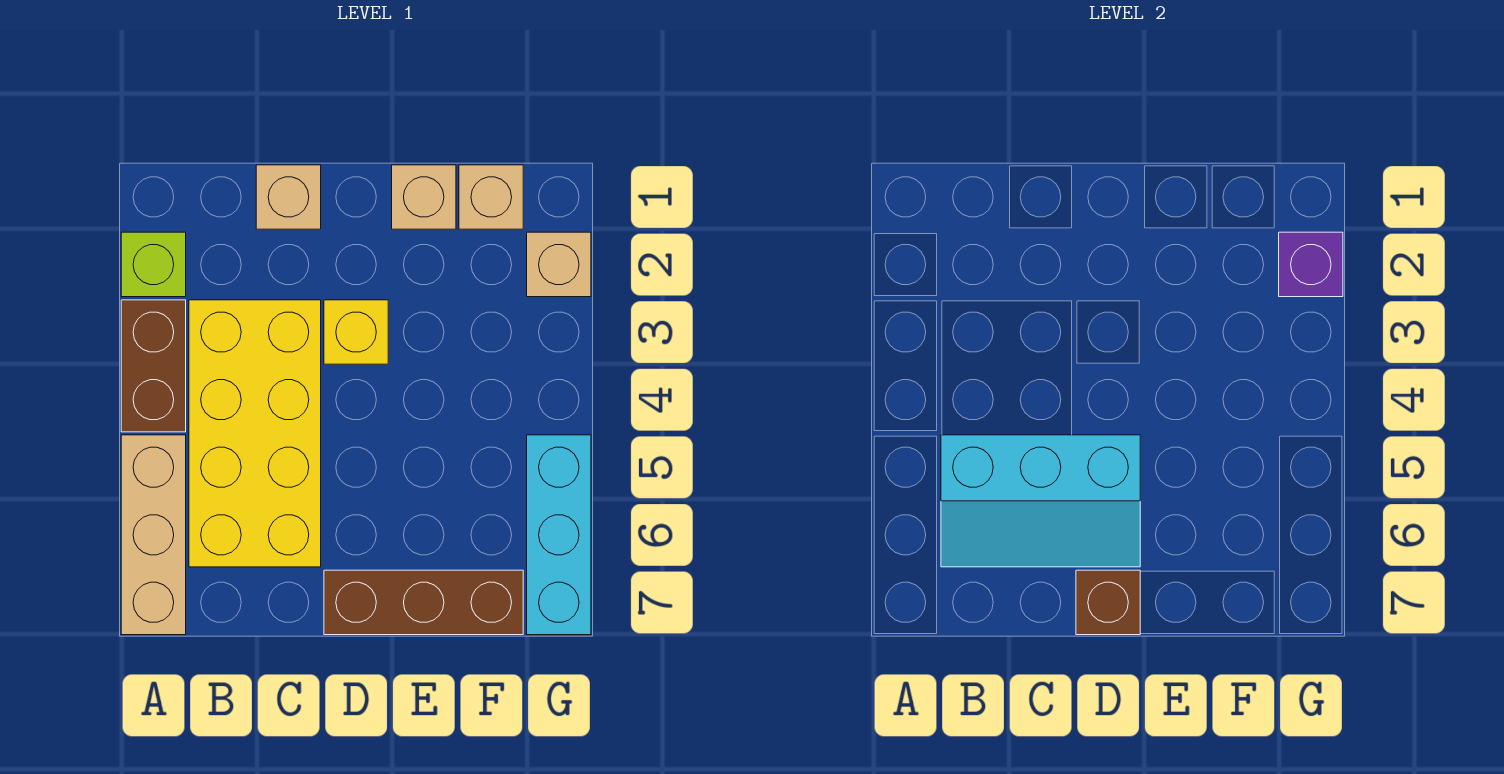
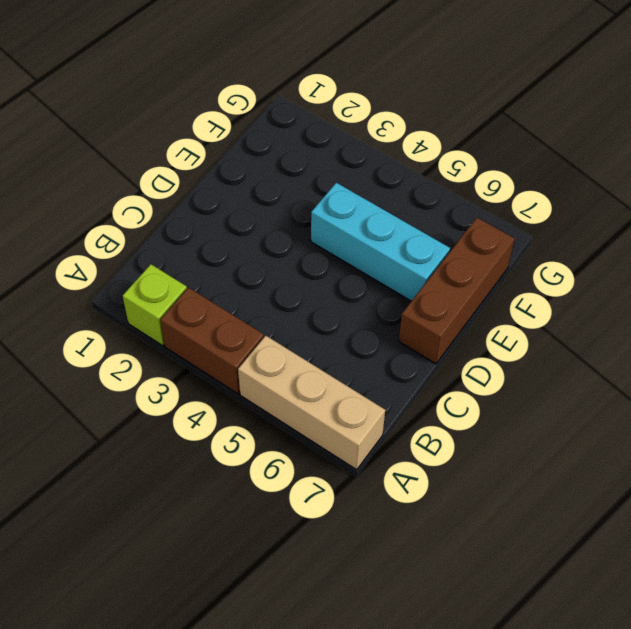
cyan brick E4:E6 level 1 -> cyan brick G5:G7 level 1
none -> yellow brick B3:C6 level 1
none -> tan brick C1 level 1
none -> yellow brick D3 level 1

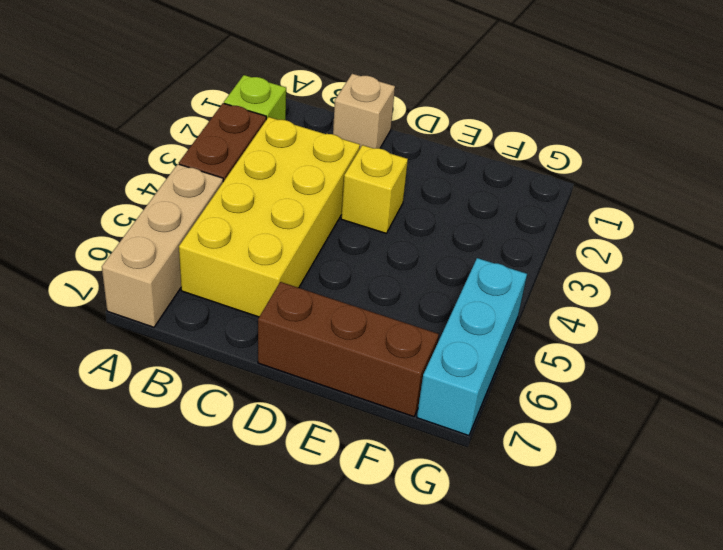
none -> tan brick E1 level 1
none -> tan brick F1 level 1
none -> tan brick G2 level 1

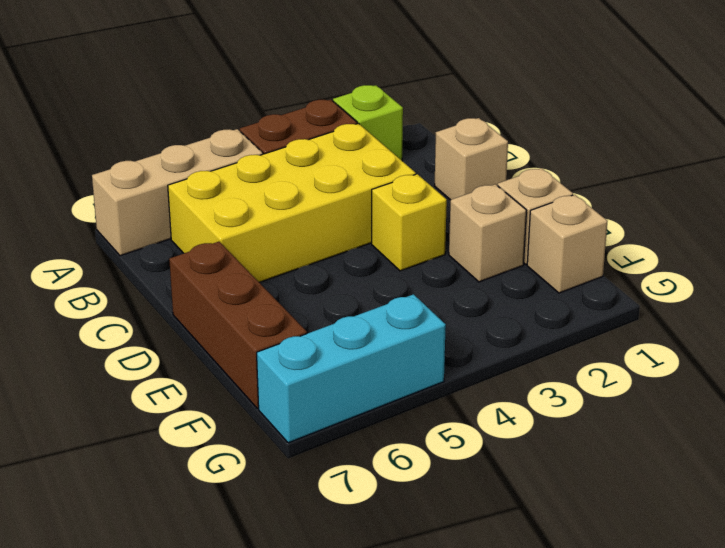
tan brick E2 level 1 -> tan brick G2 level 1
none -> cyan slope B5:D6 level 2 top 5
none -> brown brick D7 level 2
none -> purple brick G2 level 2

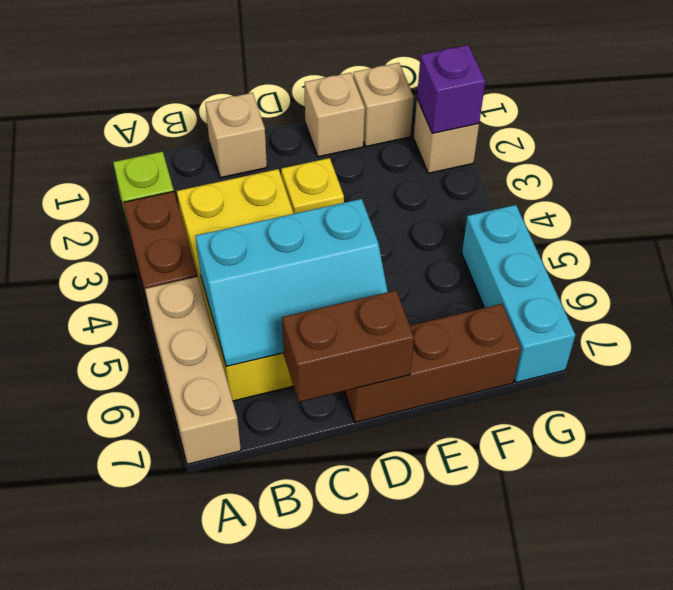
brown brick C7:D7 level 2 -> brown brick D7 level 2

